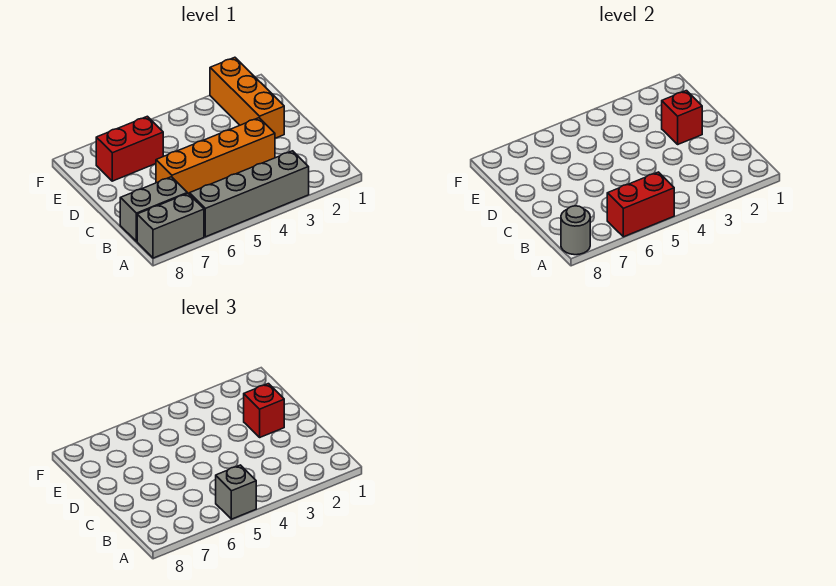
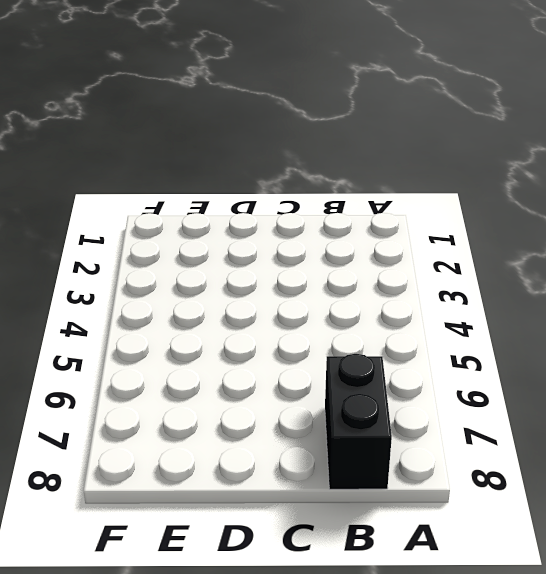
black brick B7:B8 level 1 -> grey brick B7:B8 level 1
none -> grey brick A3:A6 level 1
none -> grey brick A7:A8 level 1

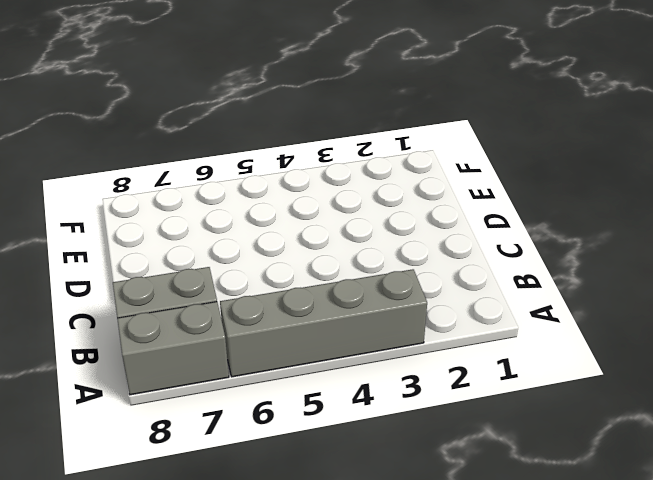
none -> orange brick C3:C6 level 1
none -> orange brick D2:F2 level 1

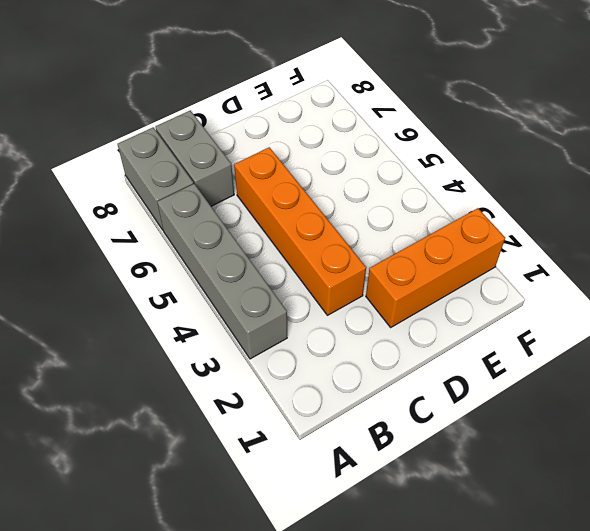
none -> red brick E6:E7 level 1
none -> red brick A5:A6 level 2

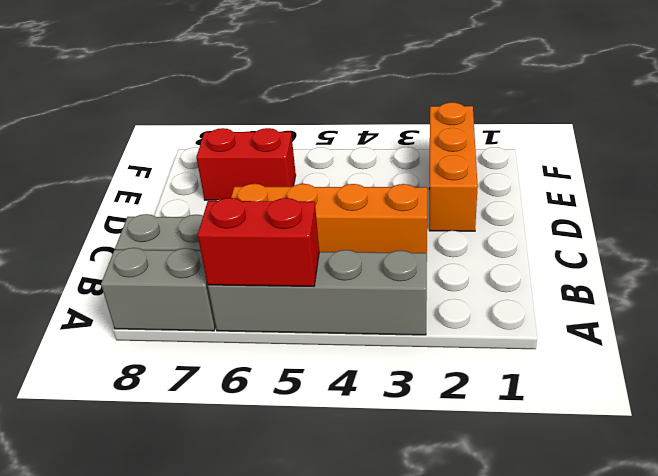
none -> grey round brick A8 level 2
none -> red brick D2 level 2

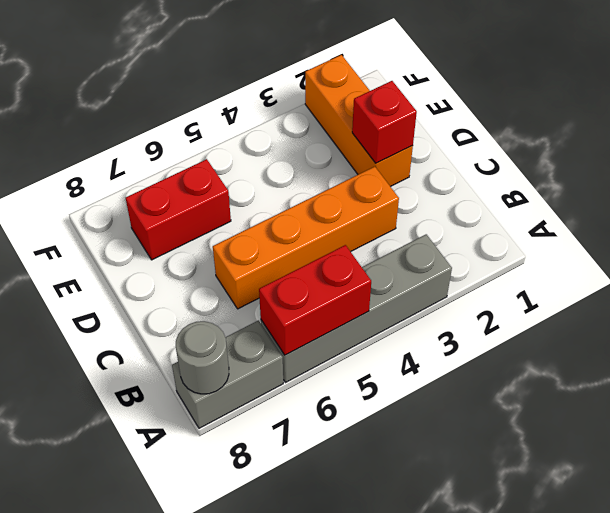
none -> grey brick B7:B8 level 1
none -> grey brick A5 level 3

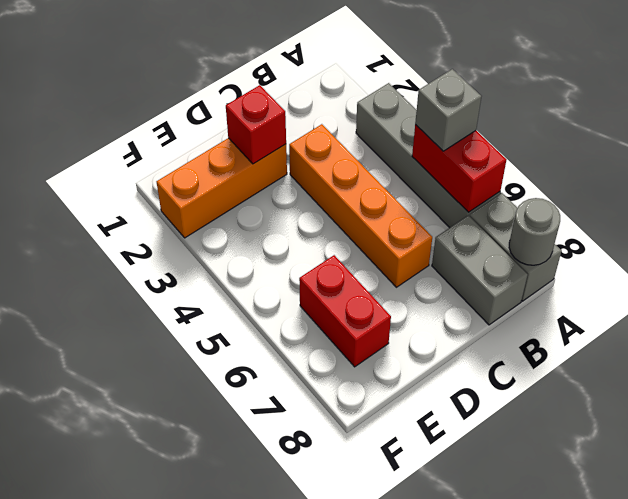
none -> red brick D2 level 3

